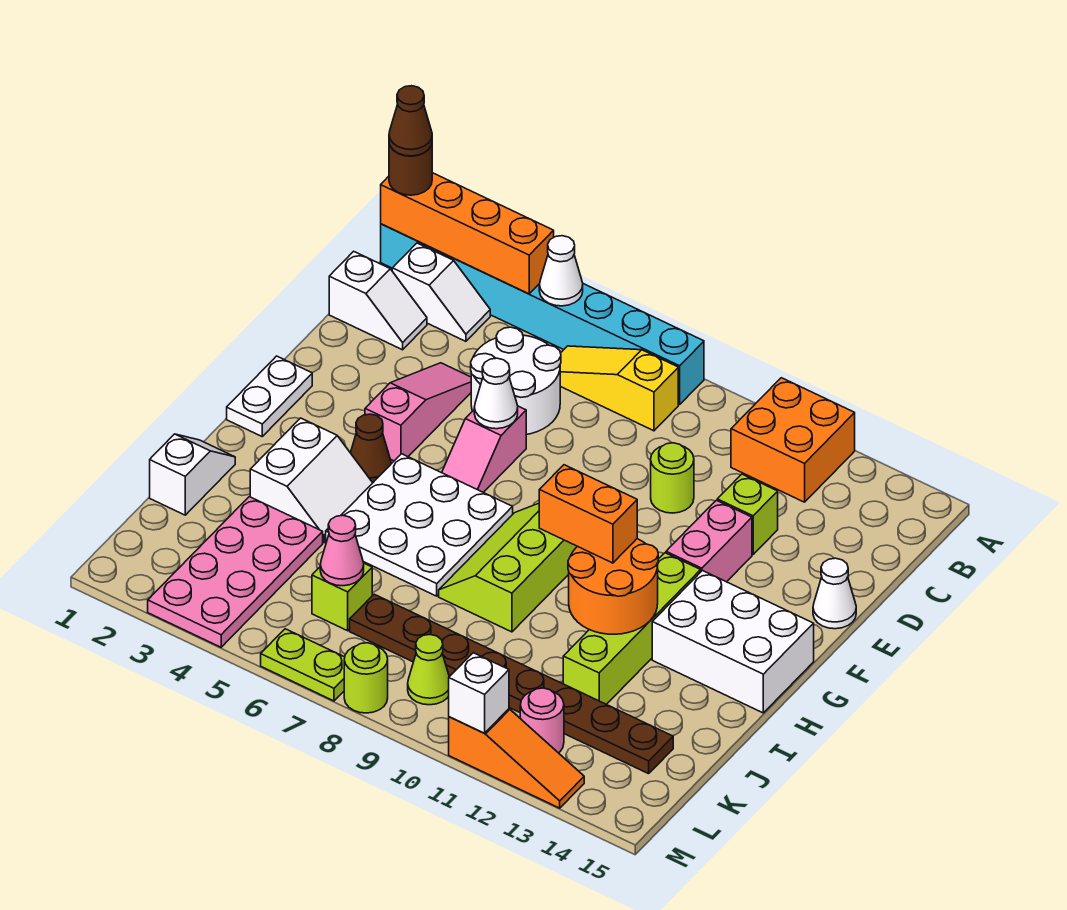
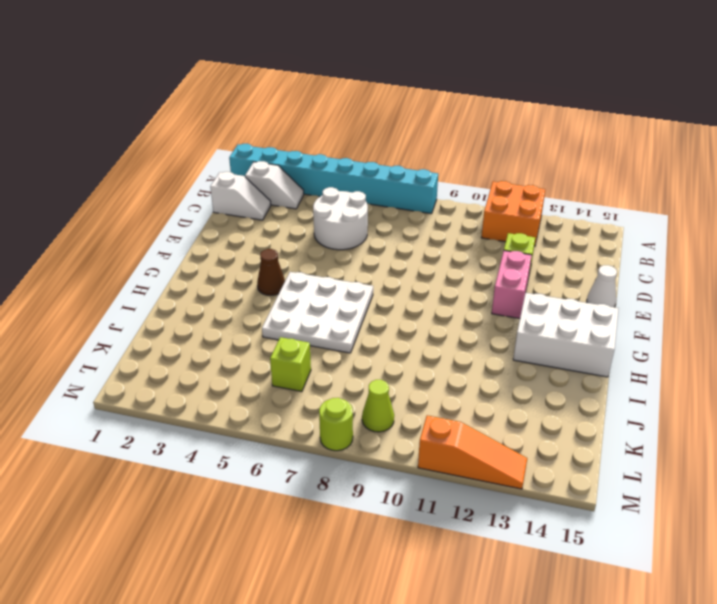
none -> yellow slope B6:B8 level 1 top 8
none -> pink slope D4:F4 level 1 top F
none -> lime round brick D10 level 1
none -> pink slope E6:F6 level 1 top E

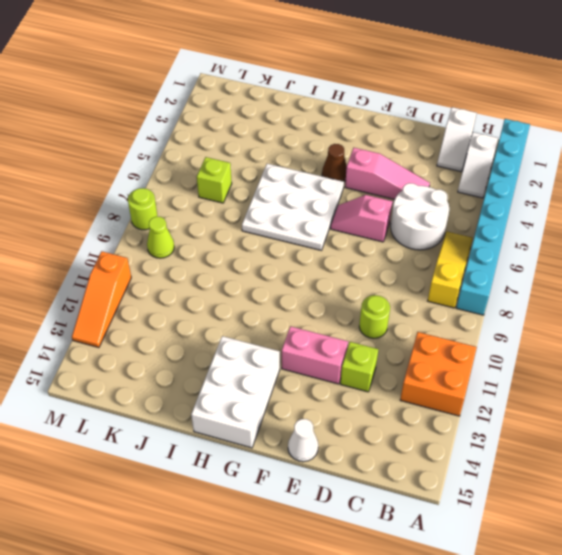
none -> white plate F1:G1 level 1
none -> lime slope G8:I9 level 1 top 9
none -> lime brick G12:J12 level 1
none -> white slope H3:I4 level 1 top 3

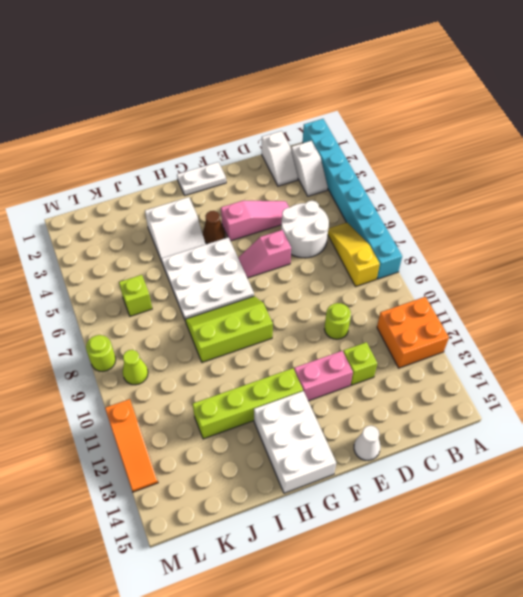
none -> white slope I1:J1 level 1 top J
none -> pink plate J3:M4 level 1
none -> brown plate K7:K14 level 1
none -> pink round brick L12 level 1

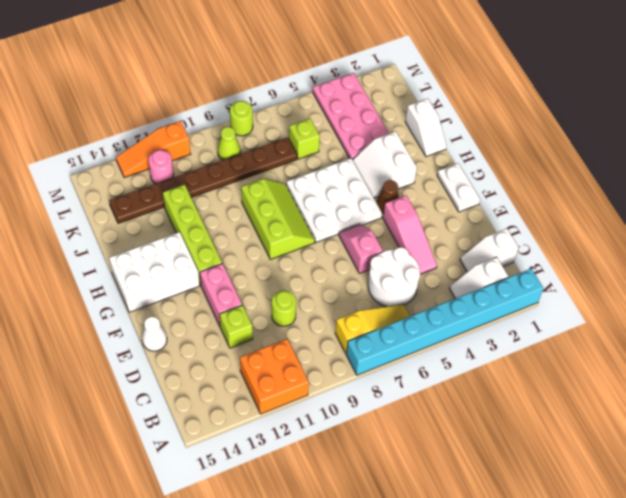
none -> lime plate M6:M7 level 1
none -> orange brick A1:A4 level 2
none -> white cone A5 level 2
none -> white cone E6 level 2

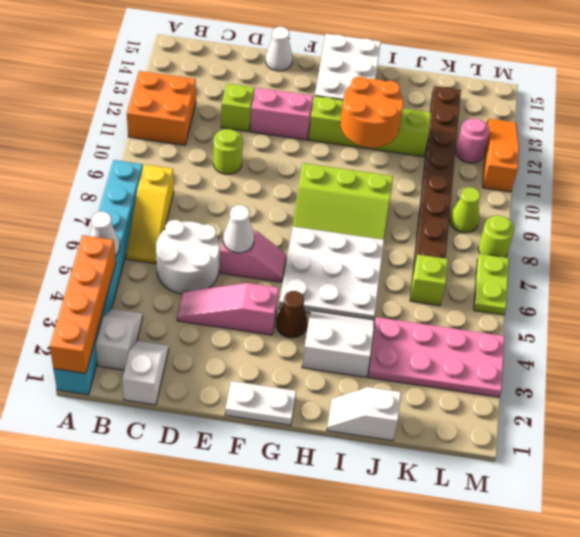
none -> pink cone K6 level 2
none -> white brick M11 level 2
none -> brown round brick A1 level 3
none -> orange brick H10:H11 level 3

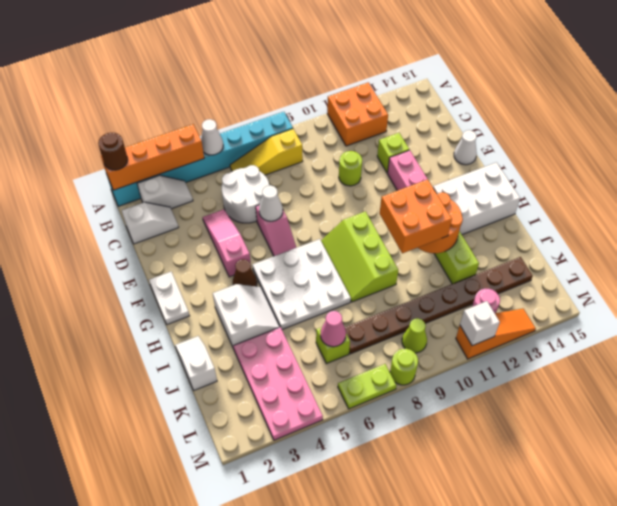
orange brick H10:I11 level 3 -> orange brick H10:H11 level 3
none -> brown cone A1 level 4

